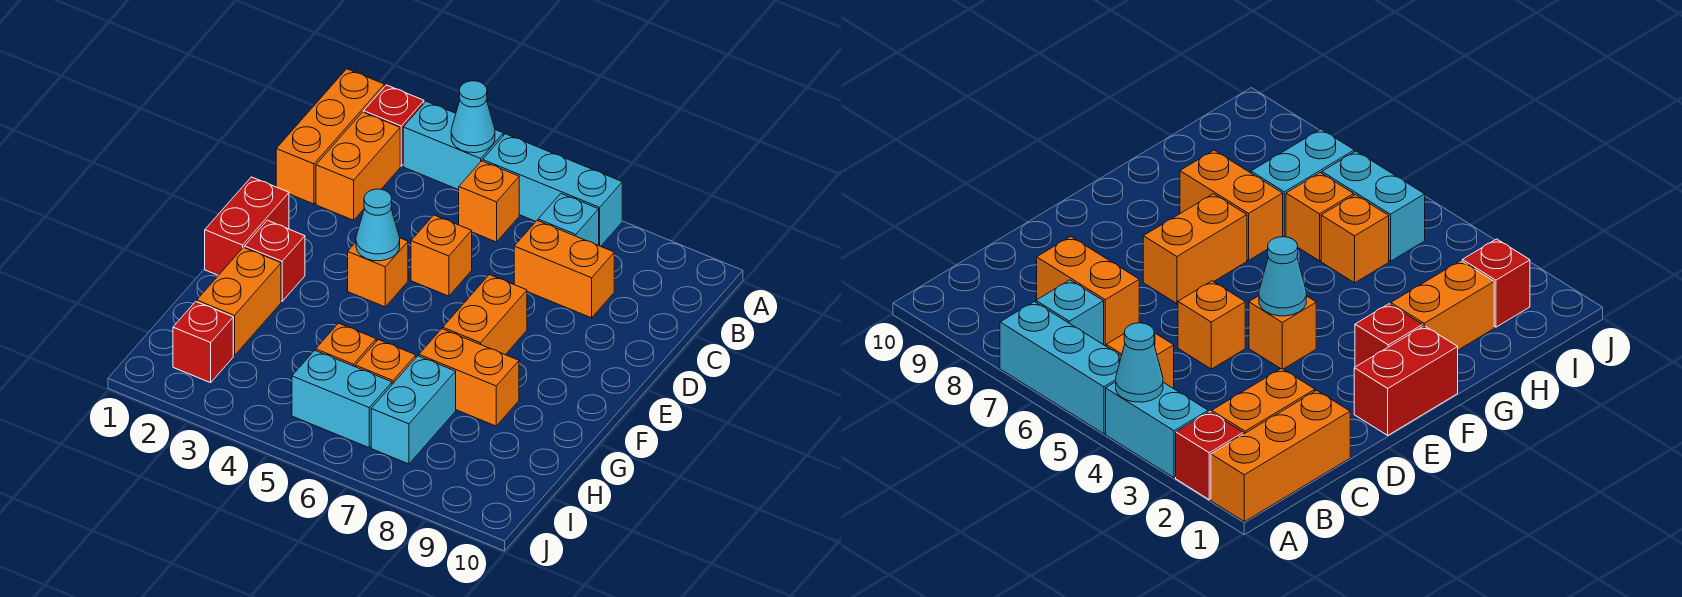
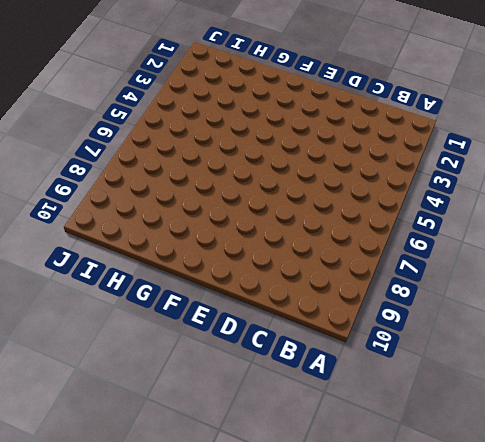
none -> orange brick A1:C1 level 1
none -> red brick A2 level 1
none -> cyan brick A3:A4 level 1

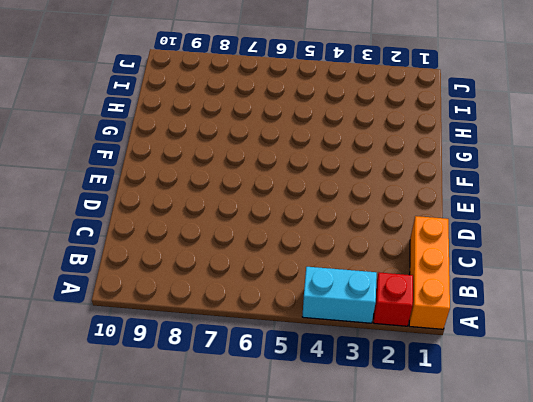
none -> cyan brick A5:A7 level 1
none -> orange brick B2:C2 level 1
none -> orange brick B5 level 1

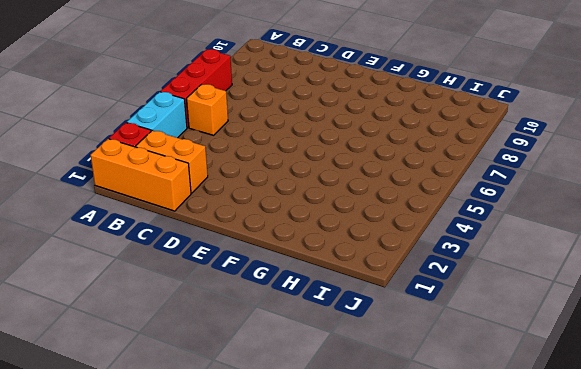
red brick A5:A7 level 1 -> cyan brick A5:A7 level 1
none -> cyan brick B7 level 1
none -> orange brick C7:C8 level 1
none -> orange brick D5 level 1

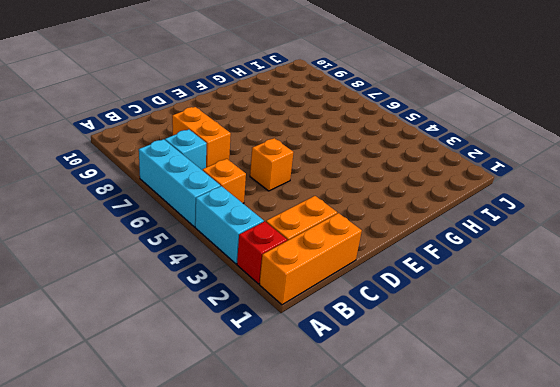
none -> red brick E1:F1 level 1
none -> orange brick E4 level 1
none -> orange brick E7:F7 level 1

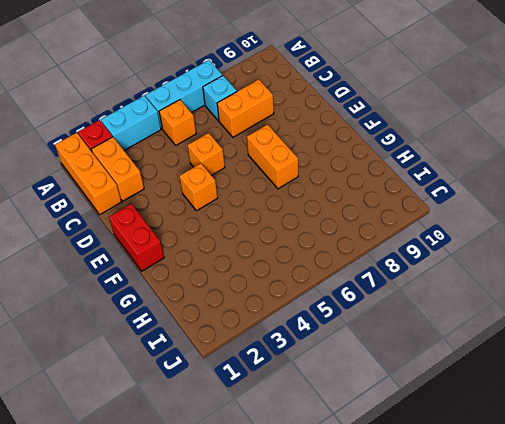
none -> red brick F2 level 1
none -> orange brick G2:H2 level 1
none -> orange brick G7:G8 level 1

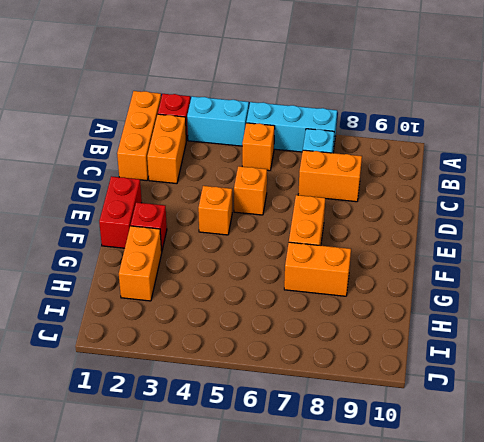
none -> orange brick H5 level 1
none -> orange brick H6 level 1
none -> cyan brick H7:I7 level 1

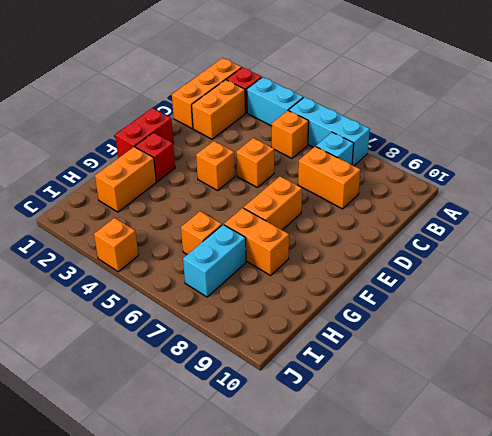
orange brick J4 level 1 -> orange brick H5 level 1
none -> red brick I2 level 1
none -> cyan brick I5:I6 level 1
none -> cyan cone A4 level 2

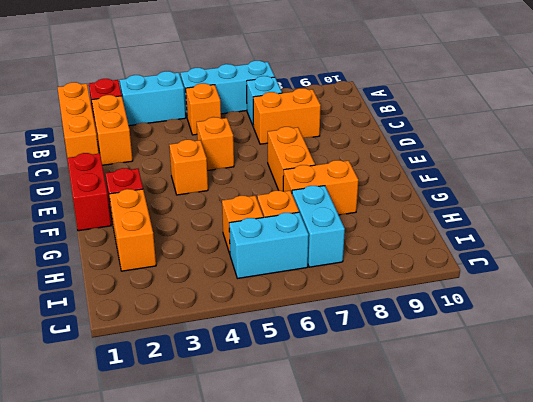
none -> red brick I2 level 1
none -> cyan cone A4 level 2
none -> cyan cone E4 level 2

